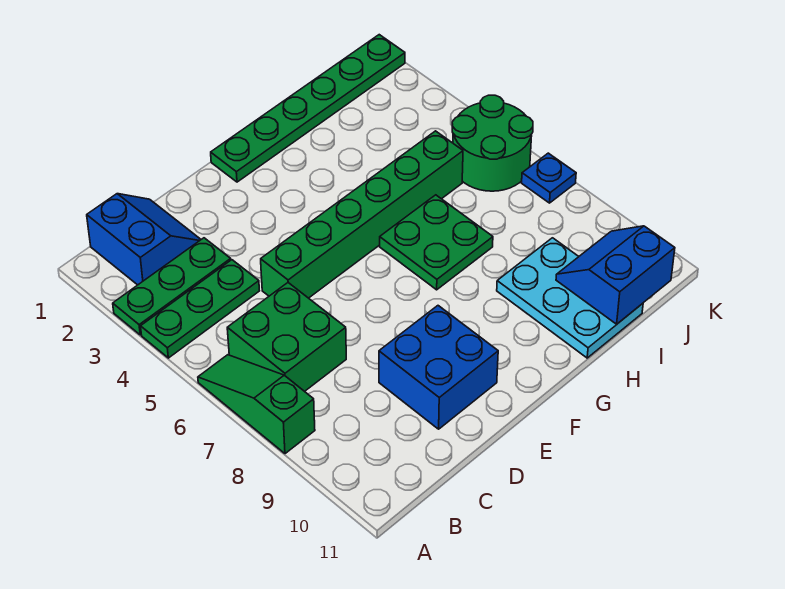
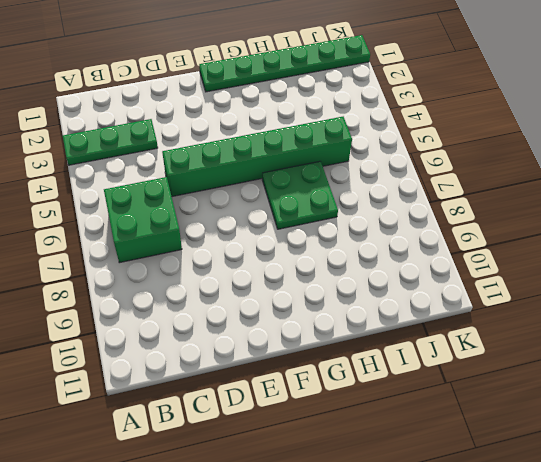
none -> green plate A4:C4 level 1
none -> green slope A6:A8 level 1 top 8
none -> blue slope B1:C2 level 1 top B

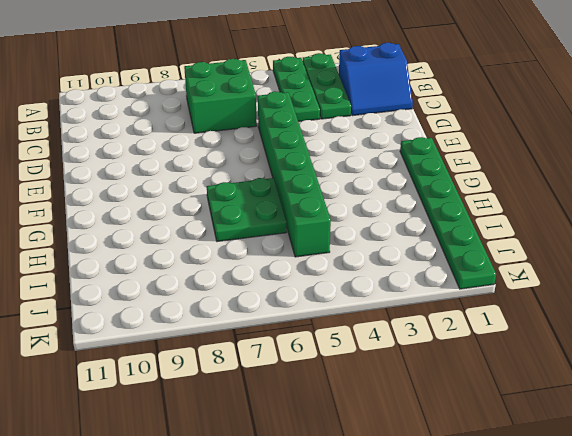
none -> green slope A6:A8 level 1 top 8
none -> blue brick D9:E10 level 1
none -> cyan plate H9:I11 level 1

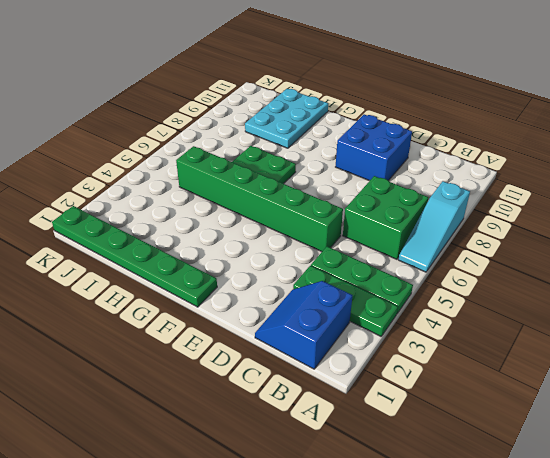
cyan slope A6:A8 level 1 top 8 -> green slope A6:A8 level 1 top 8
none -> green round brick J5:K6 level 1
none -> blue plate K7 level 1
none -> blue slope I10:J11 level 2 top 11

